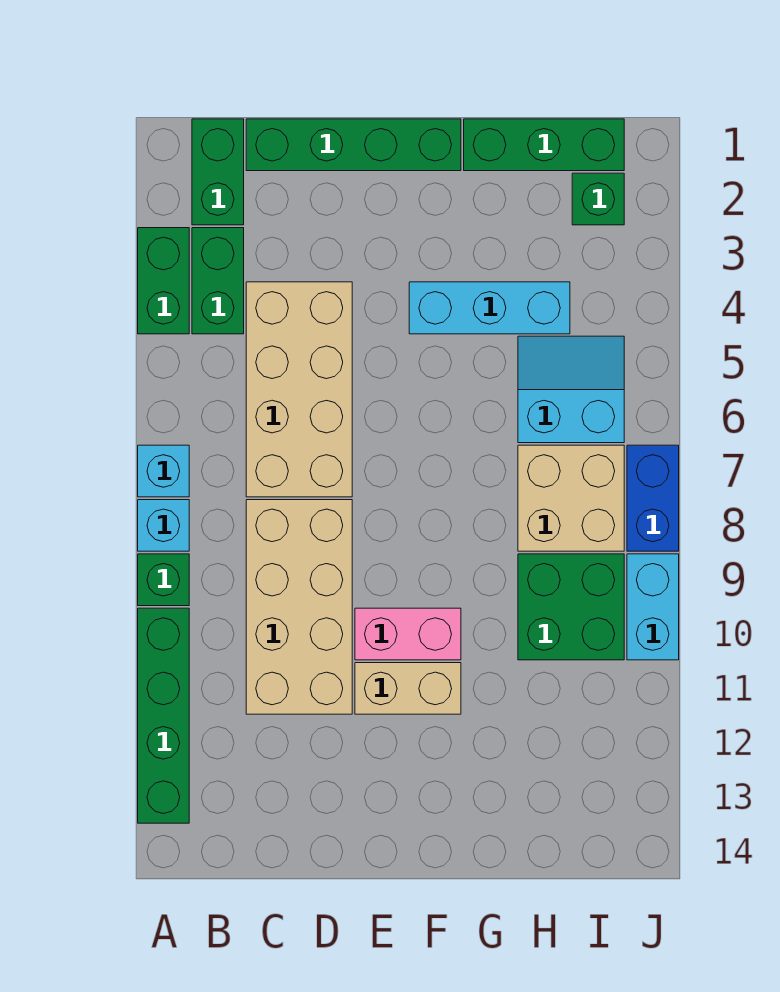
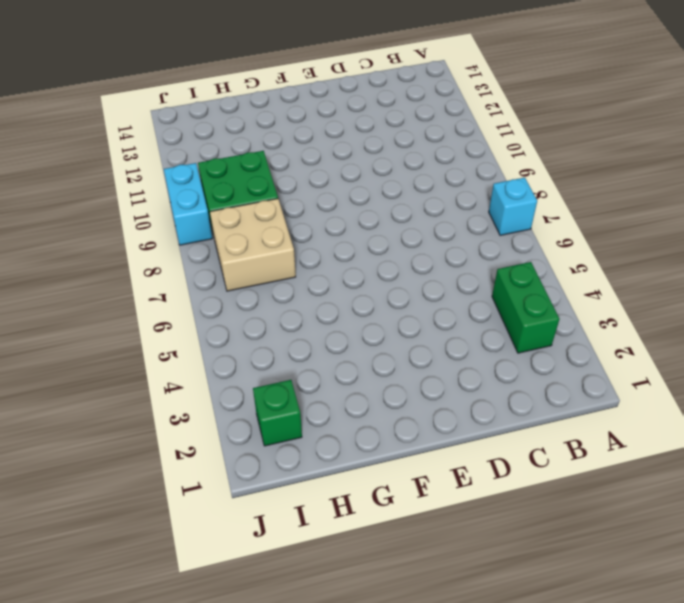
none -> green brick A3:A4 level 1
none -> cyan brick A8 level 1
none -> green brick A9 level 1

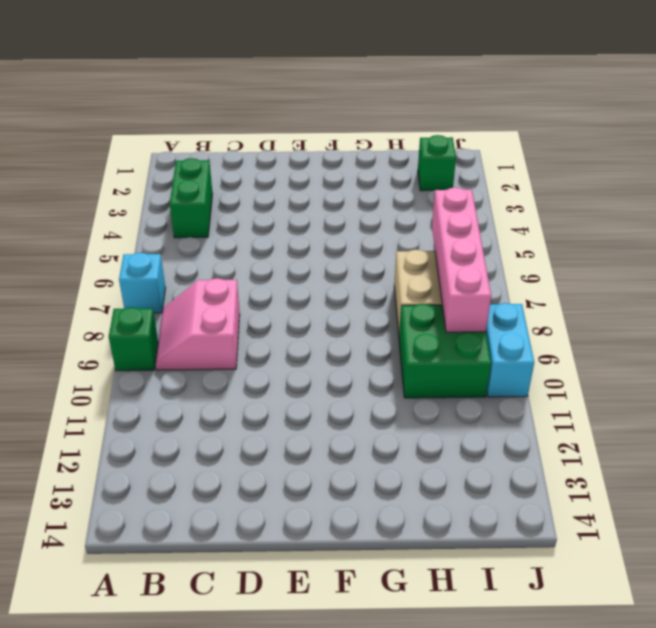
pink slope B8:C9 level 1 top C -> tan brick C8:D11 level 1
pink brick I6:I9 level 2 -> none
none -> green brick A3:A4 level 1
none -> cyan brick A8 level 1
none -> green brick A10:A13 level 1

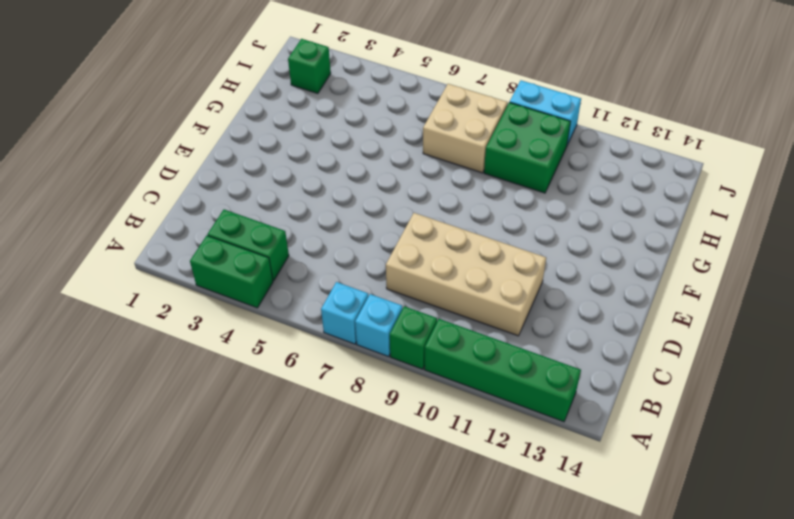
none -> green brick B1:B2 level 1
none -> green brick C1:F1 level 1
none -> tan brick C4:D7 level 1

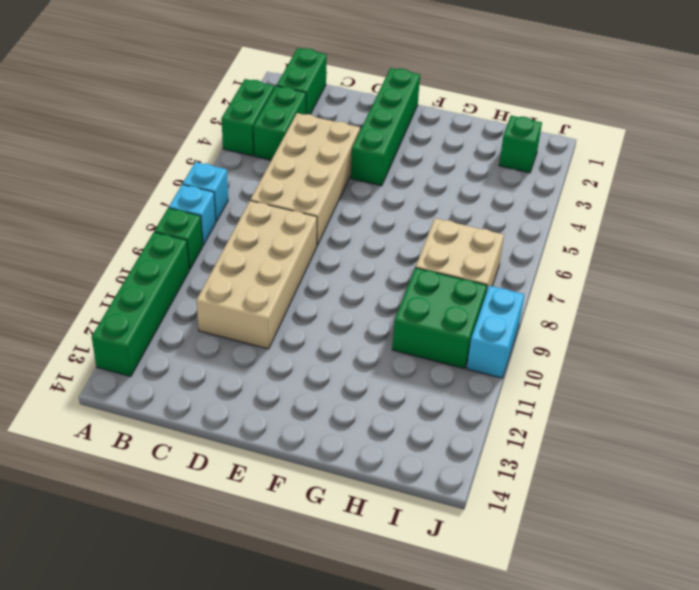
green brick E1:E4 level 1 -> green brick C1:F1 level 1
none -> pink brick E10:F10 level 1
none -> tan brick E11:F11 level 1
none -> cyan brick F4:H4 level 1

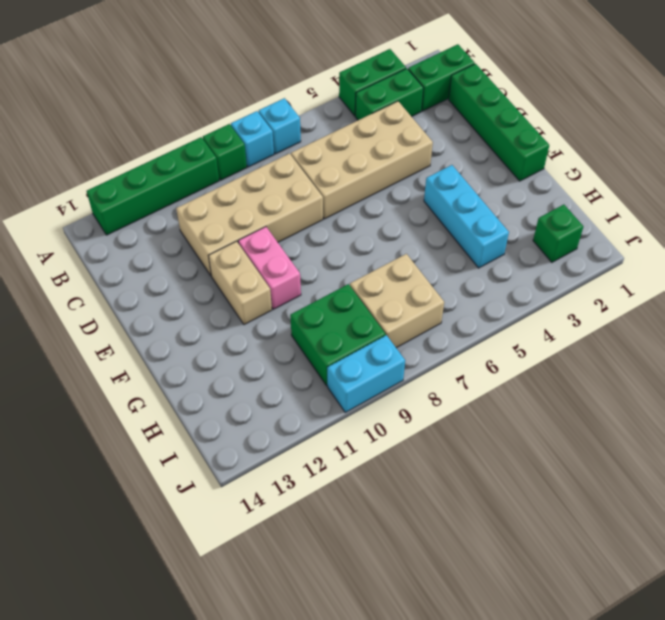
none -> green brick G1:I1 level 1
none -> cyan slope H5:I6 level 1 top 6
none -> blue brick J7:J8 level 1

